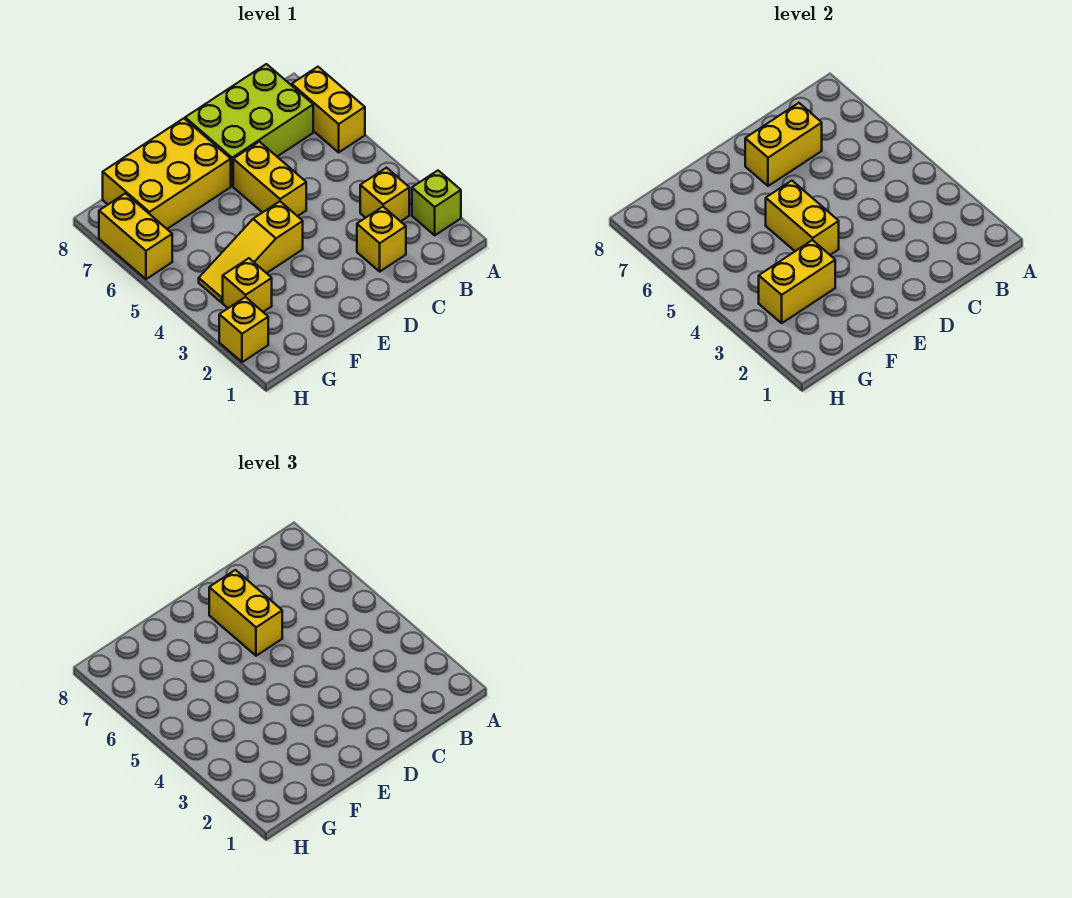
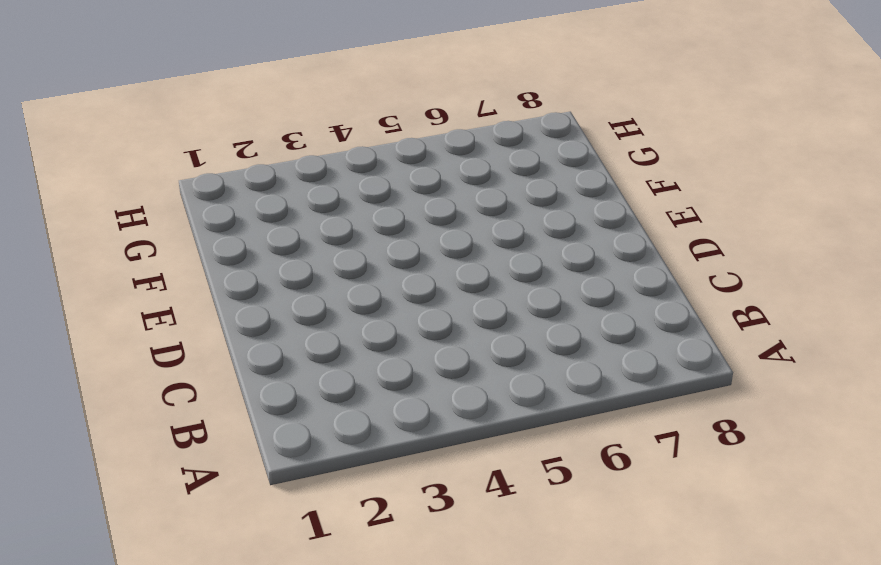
none -> lime brick A2 level 1
none -> yellow brick A6:A7 level 1
none -> yellow brick B3 level 1

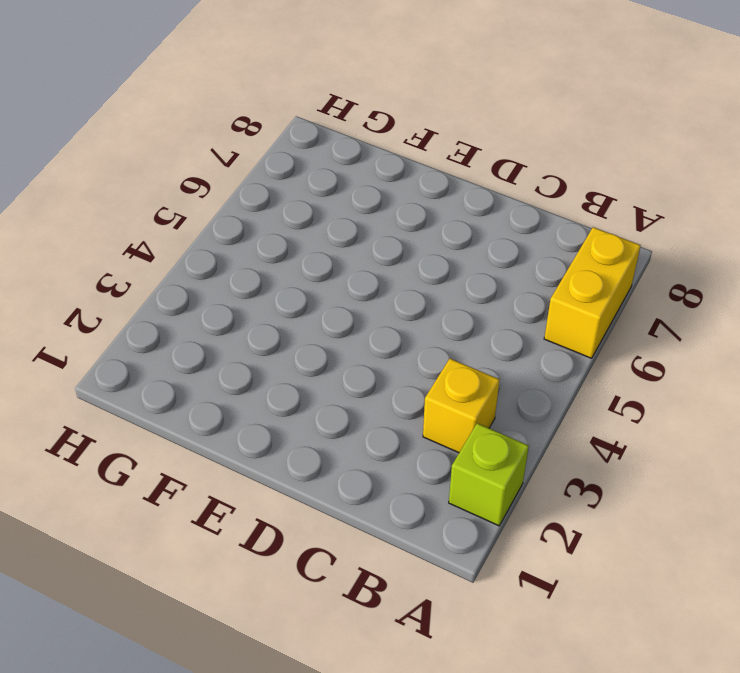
none -> lime brick B7:D8 level 1
none -> yellow brick C2 level 1
none -> yellow brick D5:D6 level 1

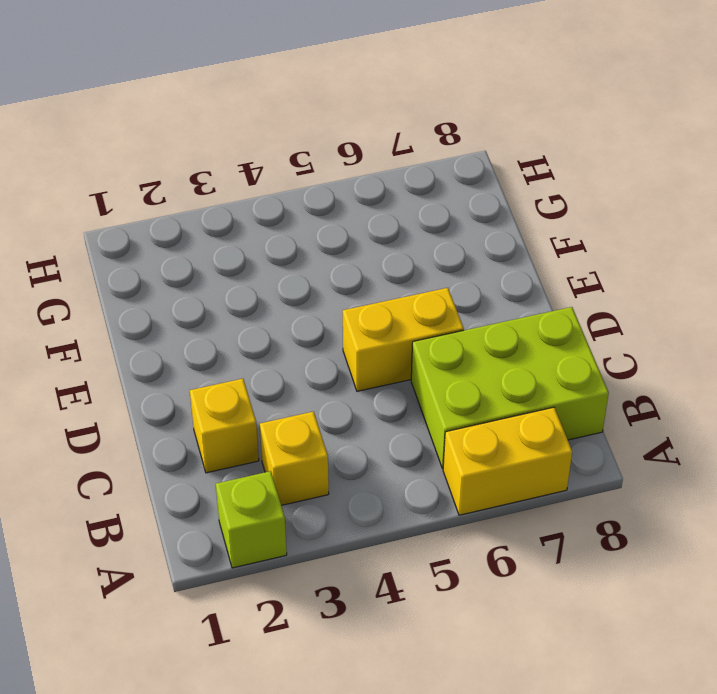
lime brick B6:C8 level 1 -> lime brick B7:D8 level 1
none -> yellow slope E4:G4 level 1 top E
none -> yellow brick E7:G8 level 1
none -> yellow brick G3 level 1

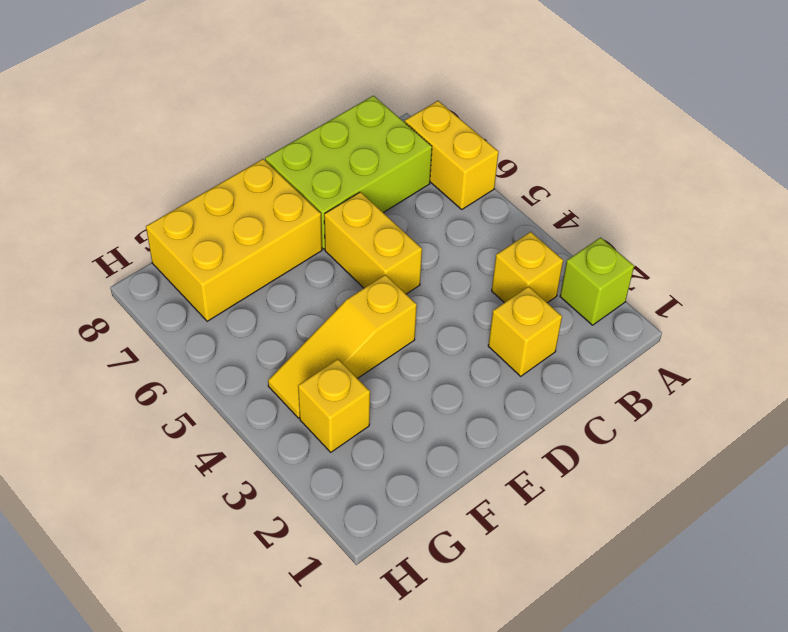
none -> yellow brick H2 level 1
none -> yellow brick H6:H7 level 1
none -> yellow brick C7:D7 level 2

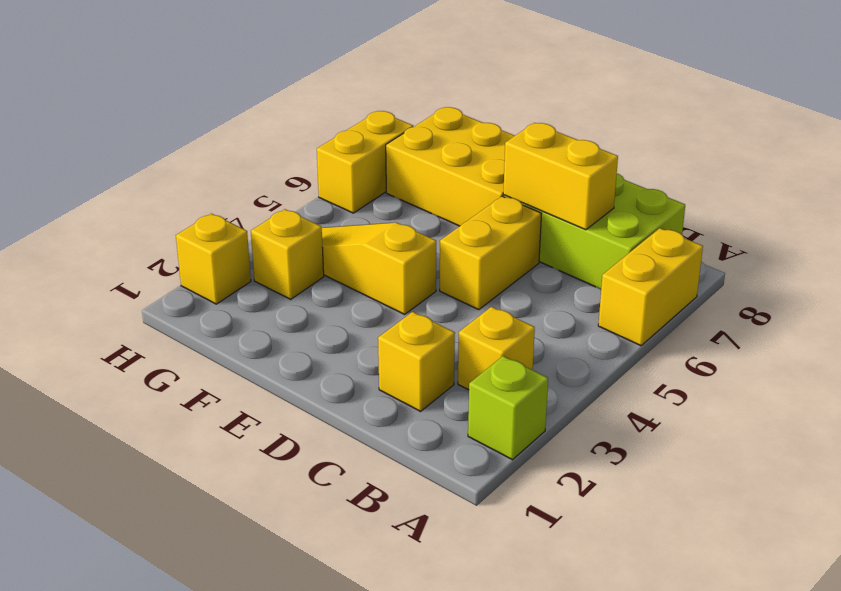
none -> yellow brick E4:E5 level 2
none -> yellow brick F3:G3 level 2
none -> yellow brick D6:D7 level 3

